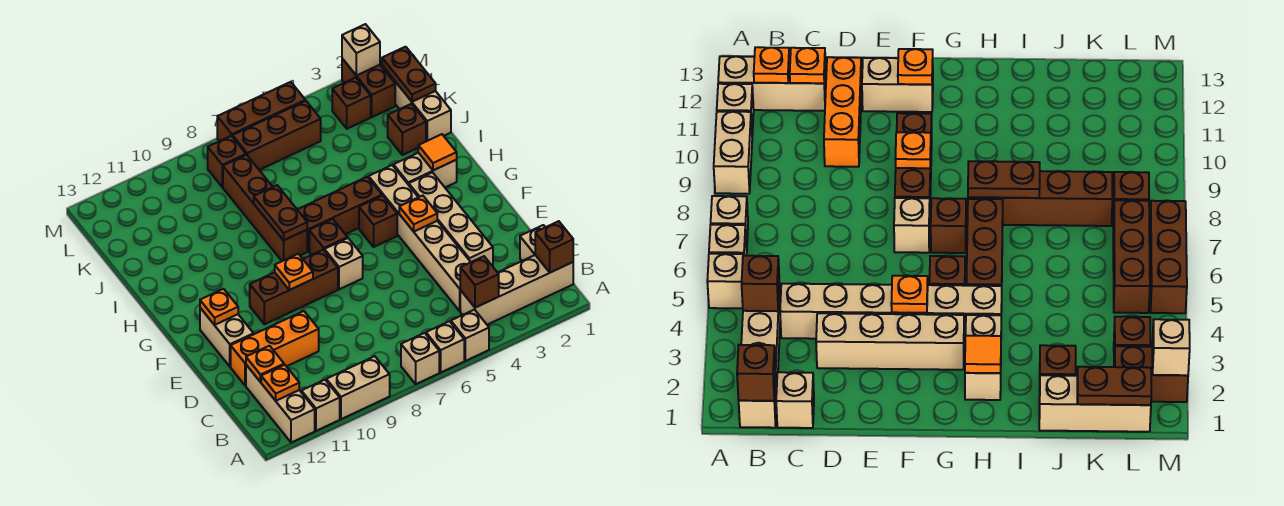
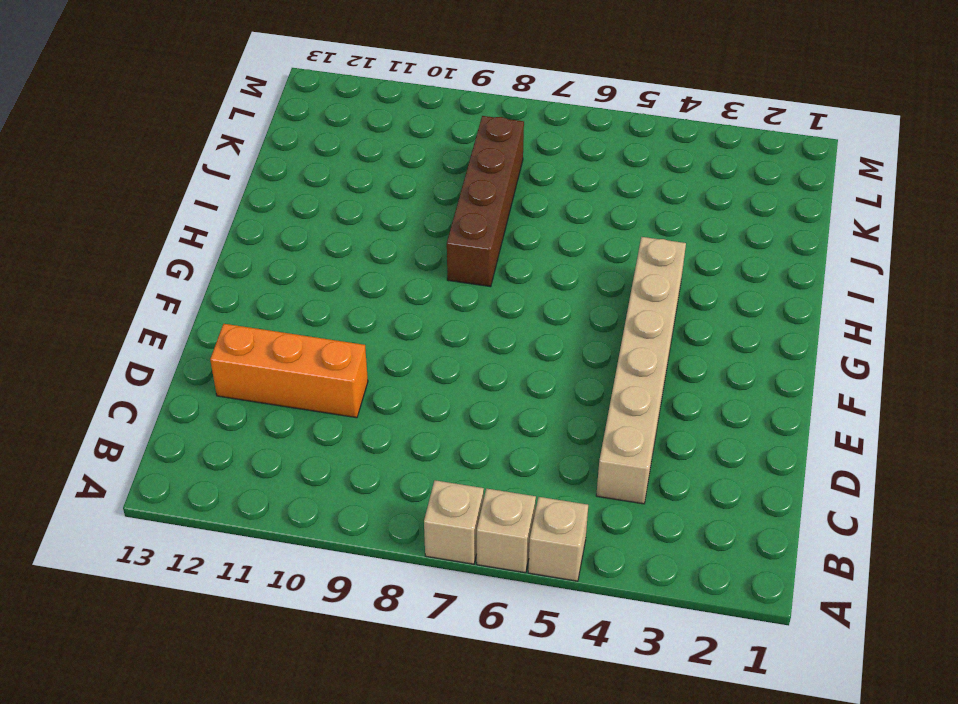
none -> tan brick A9:A10 level 1
none -> tan brick A11 level 1
none -> tan brick A12:C12 level 1
none -> tan brick B1:B4 level 1

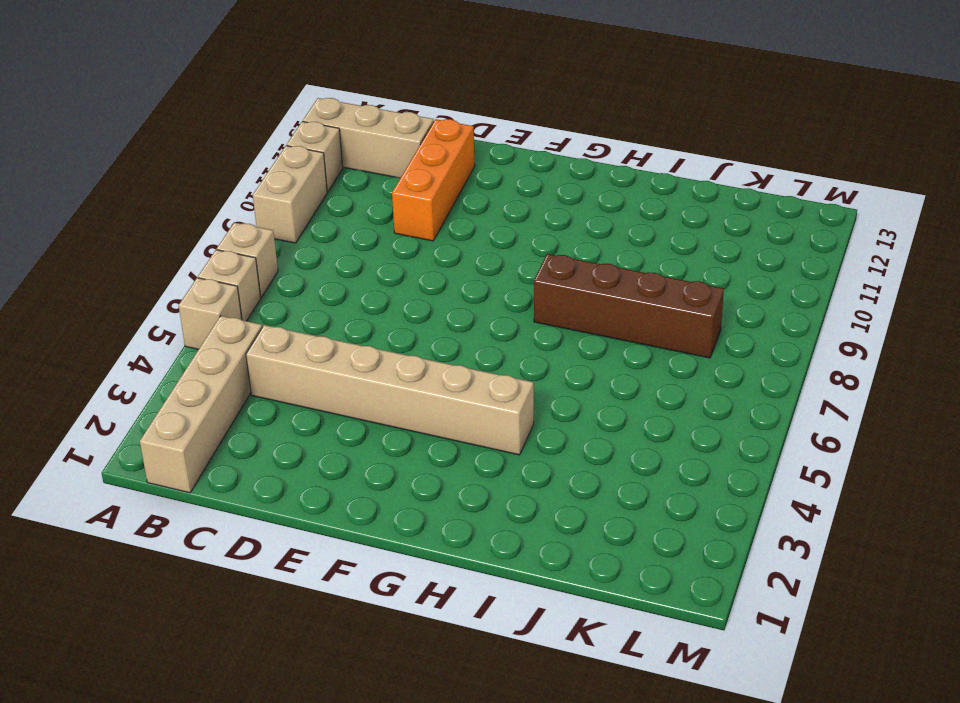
none -> tan brick C1 level 1
none -> tan brick D3:G3 level 1
none -> tan brick E12:F12 level 1
none -> tan brick F7 level 1

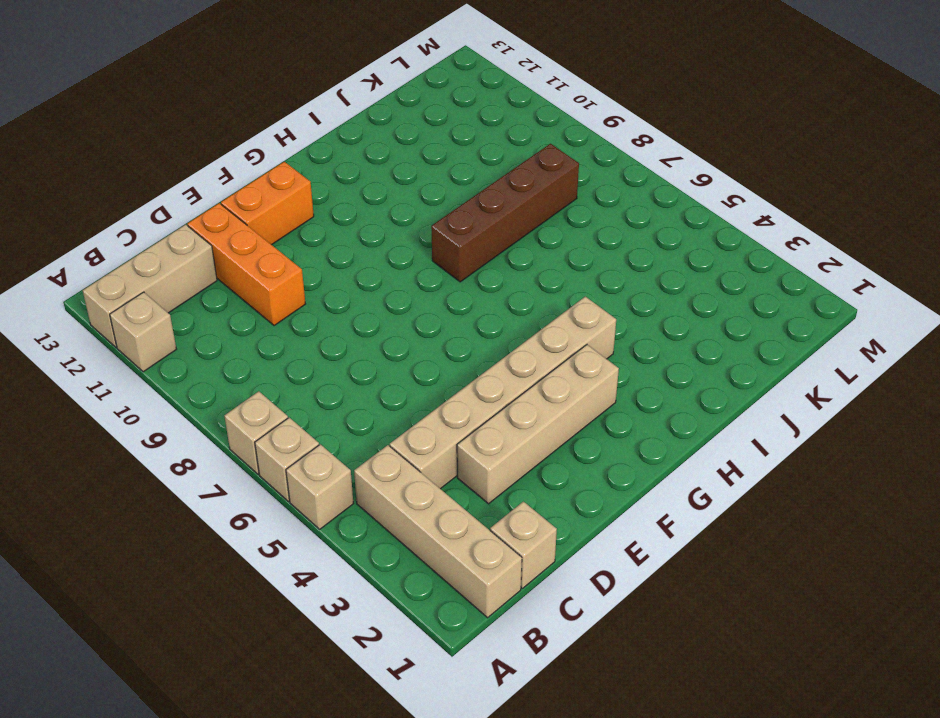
orange brick E12:F12 level 1 -> tan brick E12:F12 level 1
none -> tan brick A9:A10 level 1
none -> tan brick F7 level 1
none -> brown brick F8:F10 level 1
none -> brown brick G5 level 1

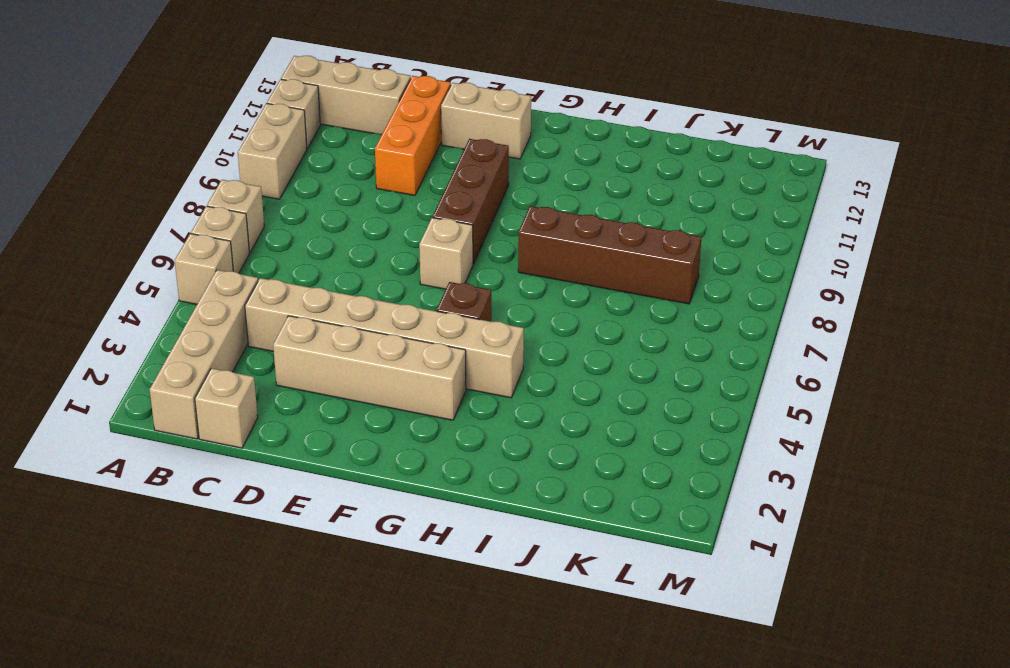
none -> brown brick G7 level 1
none -> tan brick H2:H3 level 1
none -> brown brick H5:H7 level 1
none -> tan brick J1:L1 level 1

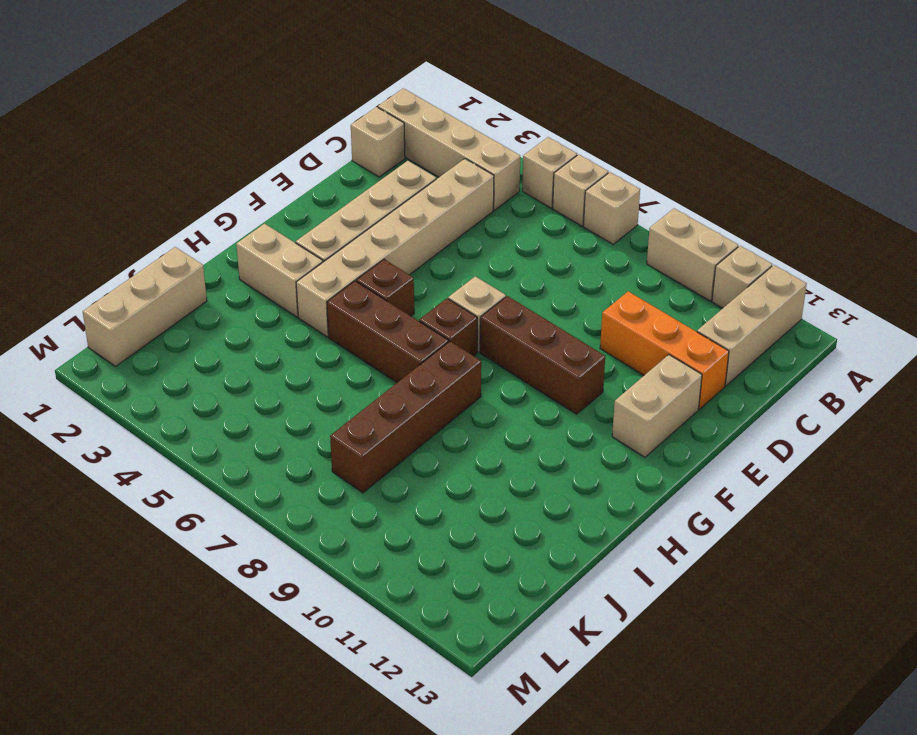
none -> brown brick J2 level 1
none -> brown brick L2:M2 level 1
none -> brown brick L3 level 1
none -> brown brick L5:L7 level 1

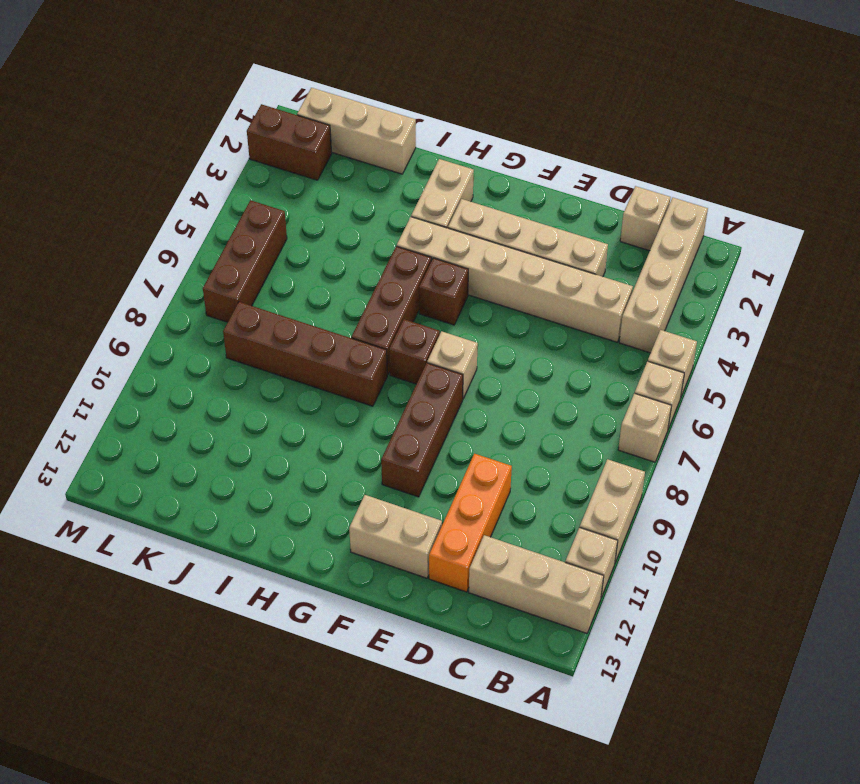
none -> brown brick J2 level 1
none -> brown brick L3 level 1
none -> brown brick L8 level 1
none -> brown brick M5:M7 level 1

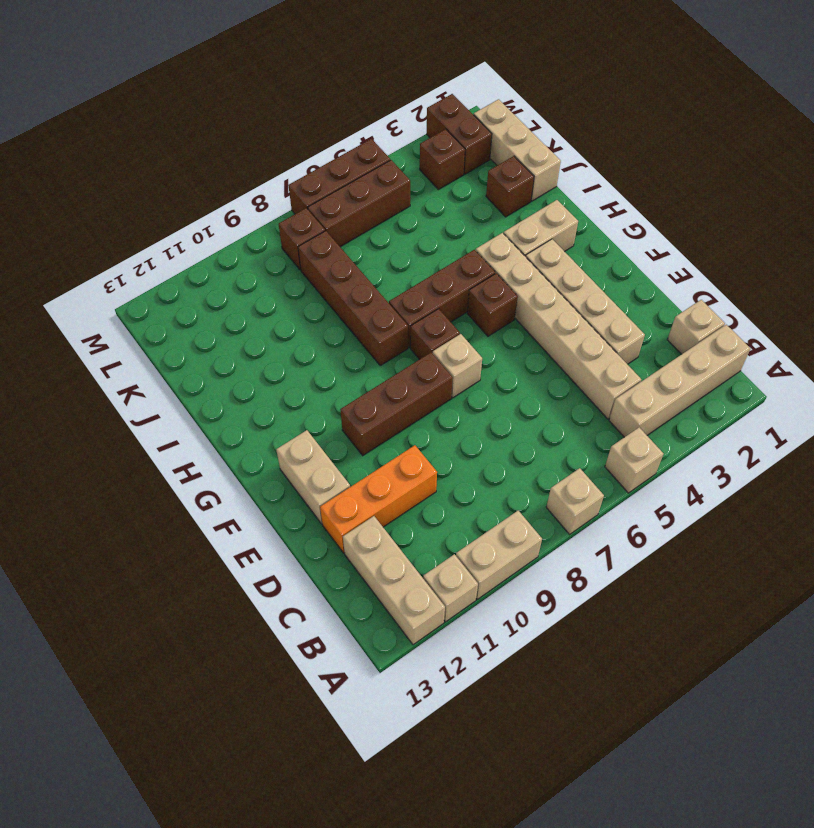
none -> tan brick A6 level 1
none -> brown brick B1 level 2
none -> brown brick B4 level 2
none -> orange plate B12 level 2

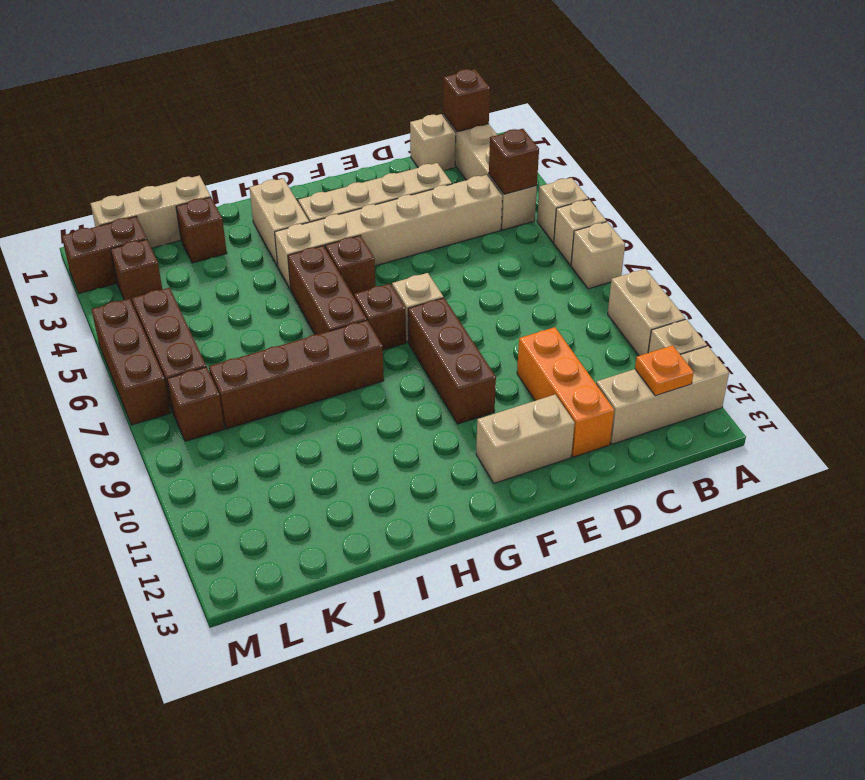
none -> orange plate C12 level 2
none -> orange plate F4 level 2
none -> orange plate F9 level 2
none -> orange plate F12 level 2

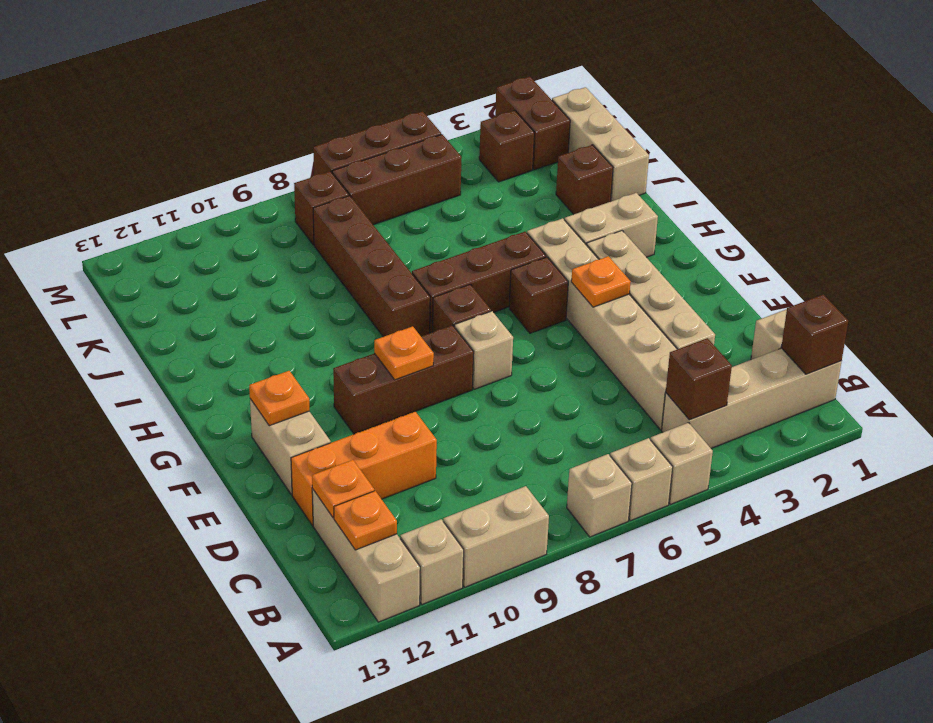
none -> orange tile H2 level 2
none -> brown plate H8:I8 level 2
none -> brown plate K1:L1 level 2
none -> tan brick M2 level 2

